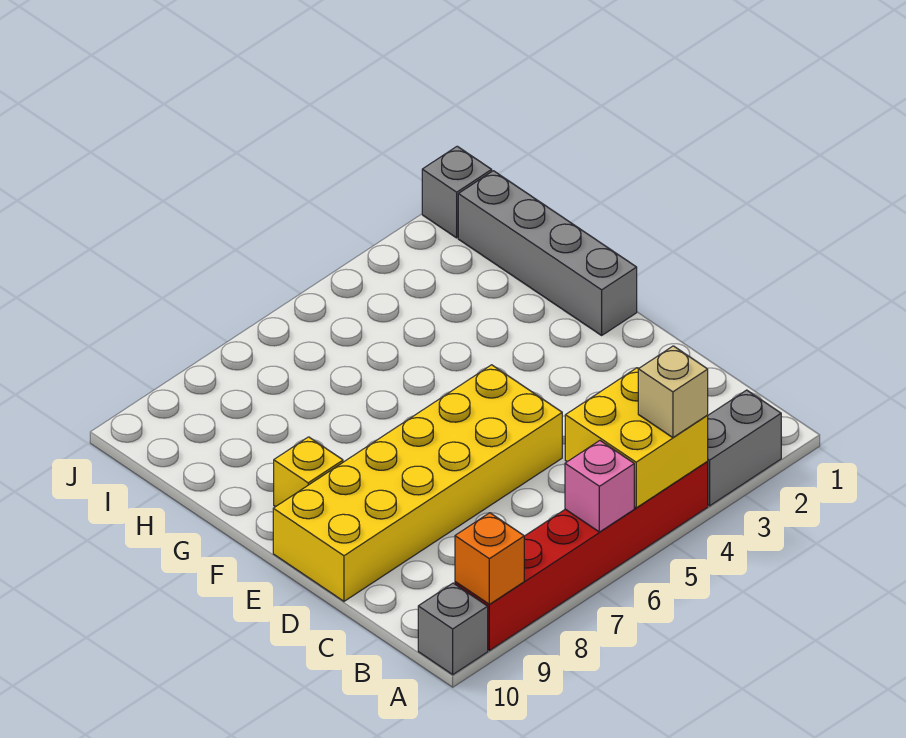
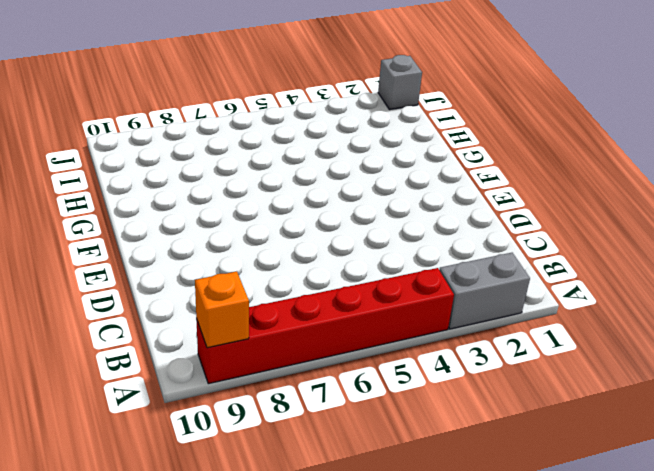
none -> grey brick A10 level 1
none -> yellow brick D5:E10 level 1

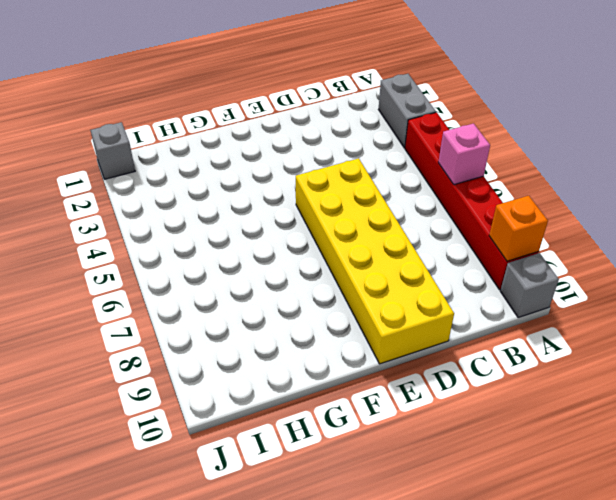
none -> grey brick F1:I1 level 1
none -> yellow brick F9 level 1

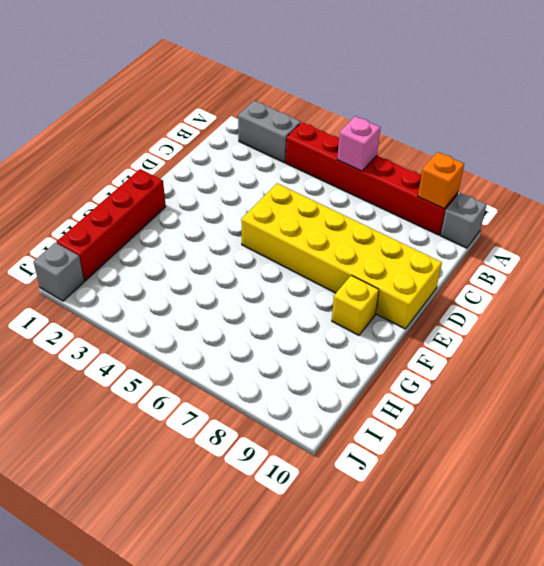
red brick F1:I1 level 1 -> grey brick F1:I1 level 1
none -> yellow brick A4:B5 level 2
none -> tan brick A4 level 3

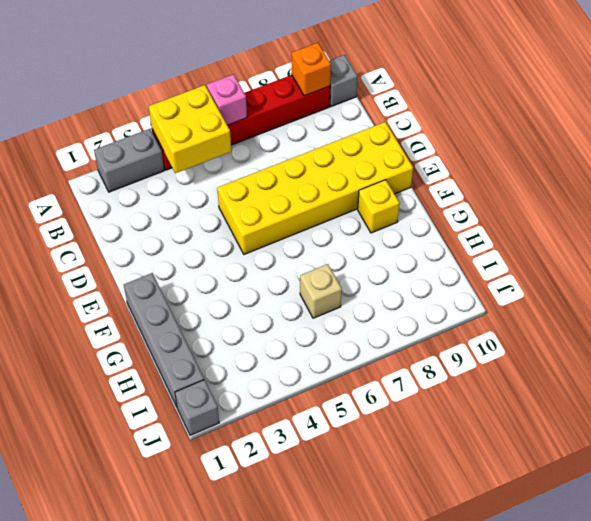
tan brick H6 level 1 -> tan brick A4 level 3

